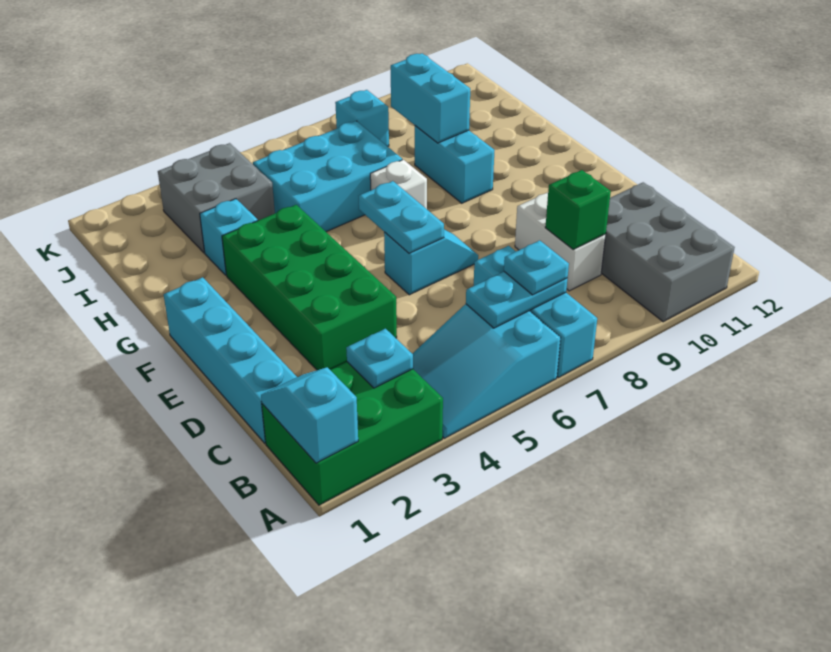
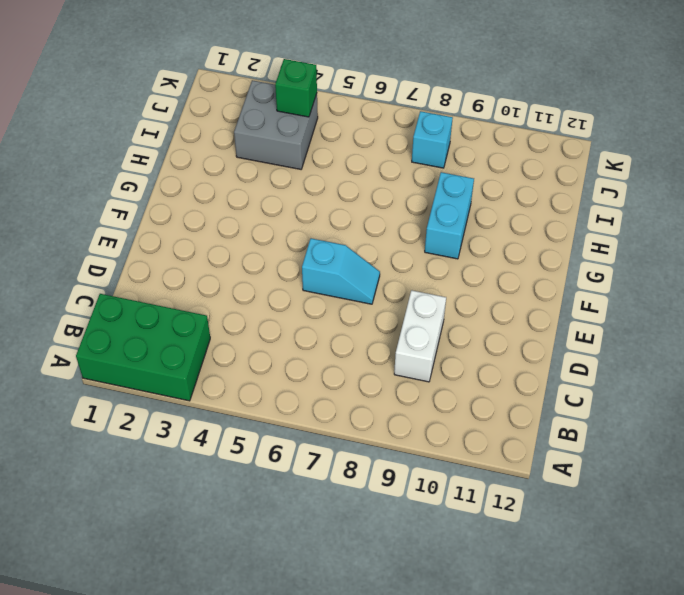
green brick J4 level 2 -> green brick C9 level 2
none -> cyan slope A4:B6 level 1 top 6
none -> cyan brick A7:C7 level 1
none -> grey brick A10:C11 level 1

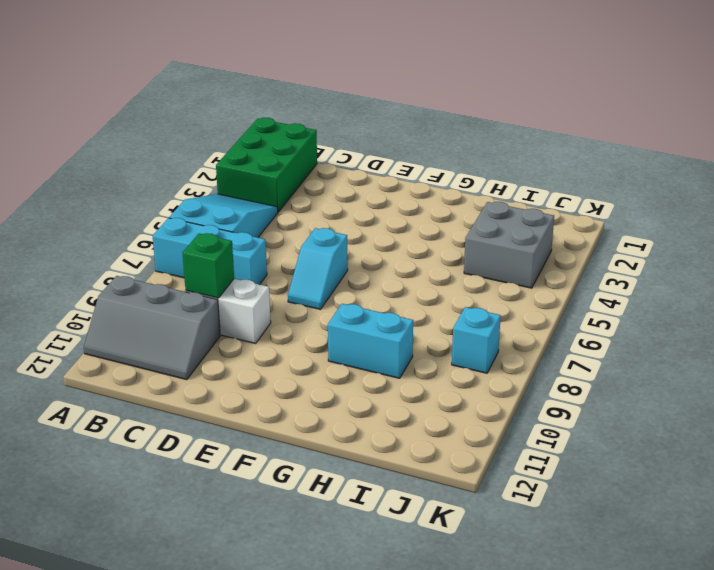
grey slope A10:C11 level 1 top 10 -> grey brick A10:C11 level 1
none -> cyan brick C1:F1 level 1
none -> green brick D3:G4 level 1
none -> white brick G7 level 1

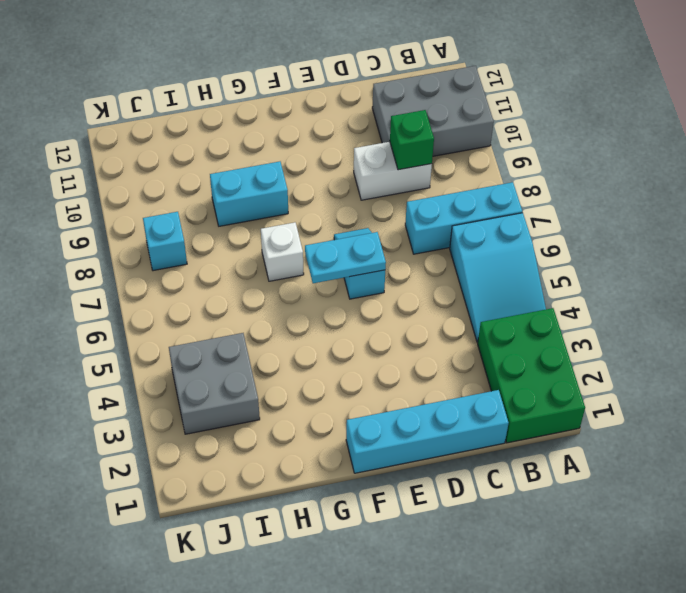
none -> green brick D3:G4 level 1
none -> cyan brick H3 level 1
none -> cyan brick H5:I7 level 1

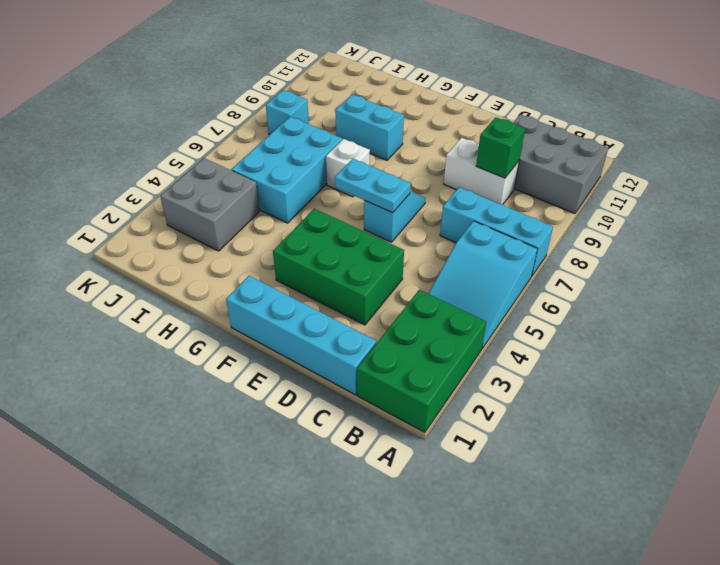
green brick D3:F4 level 1 -> green brick D3:G4 level 1
none -> cyan brick H3 level 1
none -> cyan slope A1:B1 level 2 top A
none -> cyan plate B3 level 2

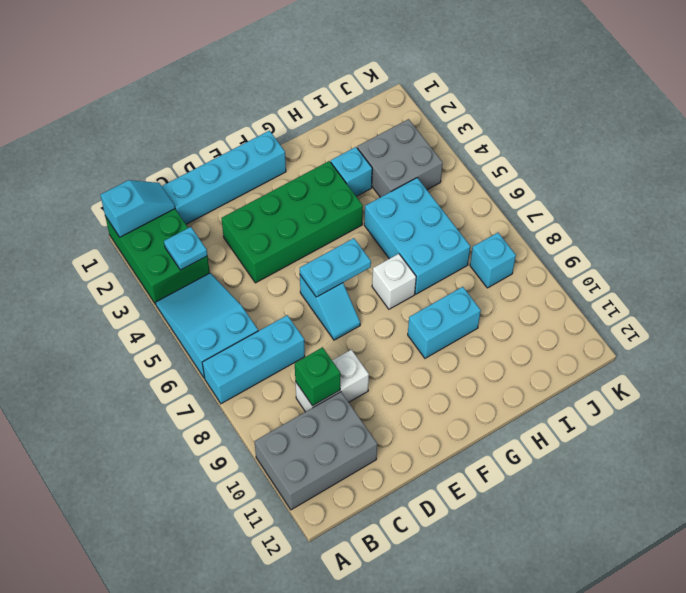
none -> cyan plate B6:B7 level 2
none -> cyan brick H9:I9 level 2
none -> cyan plate B7 level 3

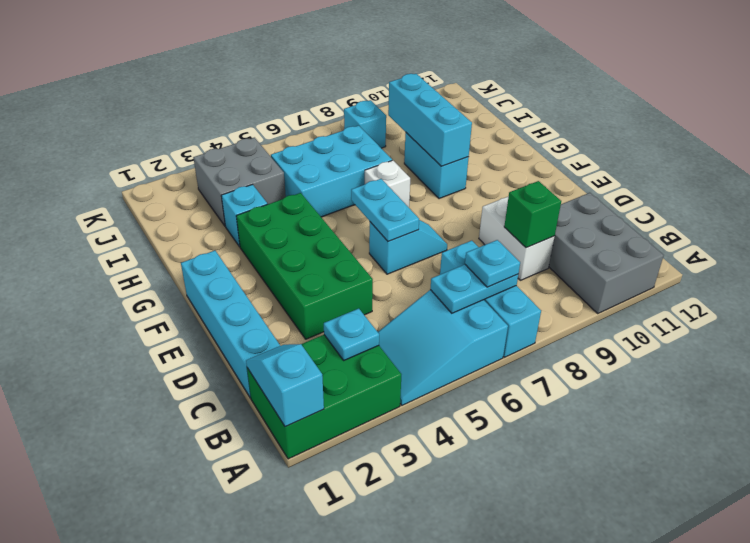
cyan brick G9:I9 level 2 -> cyan brick H9:I9 level 2

